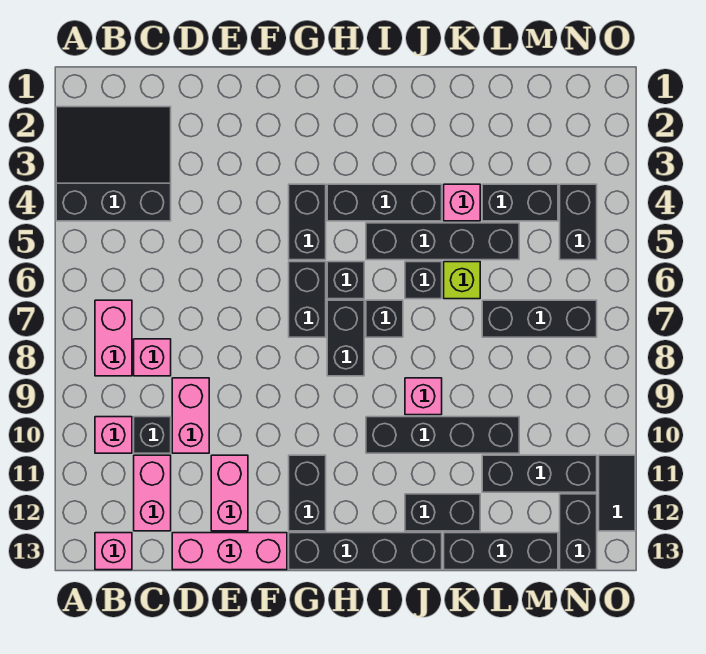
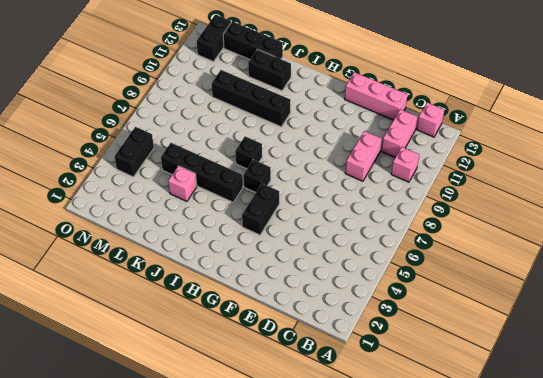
none -> black slope A2:C4 level 1 top 4
none -> pink brick B7:B8 level 1
none -> pink brick C8 level 1
none -> black brick C10 level 1

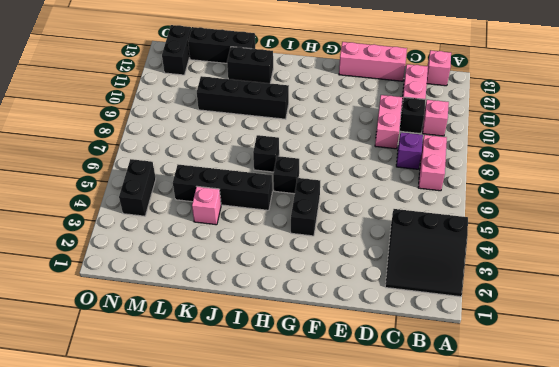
purple brick C8 level 1 -> pink brick C8 level 1
none -> pink brick E11:E12 level 1
none -> black brick G6:G7 level 1
none -> black brick G11:G12 level 1
none -> black brick G13:J13 level 1

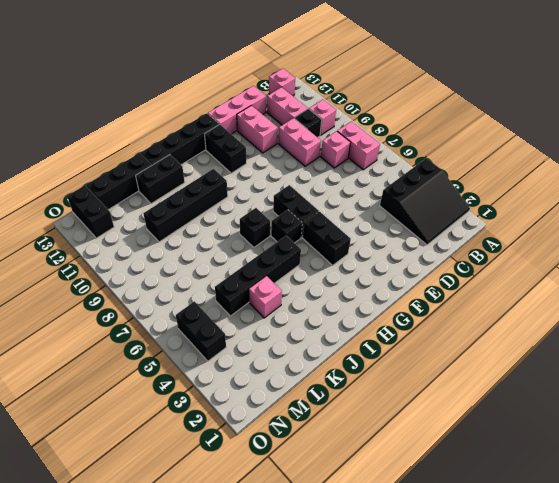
none -> black brick H4:J4 level 1
none -> black brick H7:H8 level 1
none -> black brick J6 level 1
none -> pink brick J9 level 1

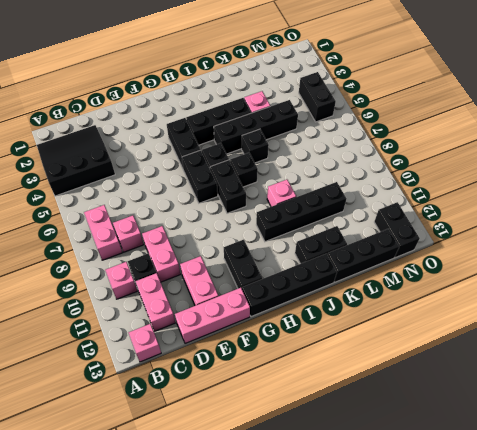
none -> lime brick K6 level 1
none -> black brick L4:M4 level 1
none -> black brick L7:N7 level 1
none -> black brick L11:N11 level 1

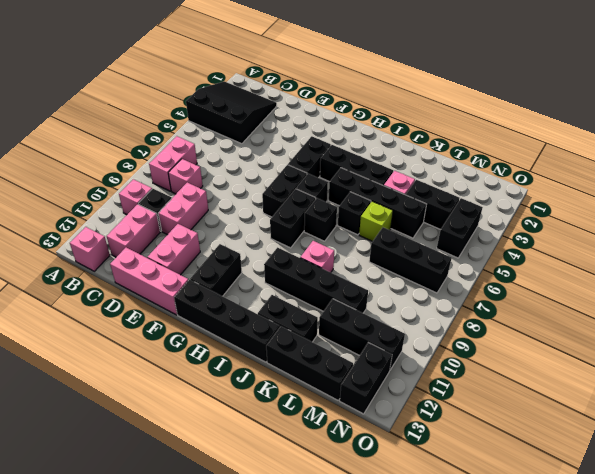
none -> black tile O11:O12 level 1

